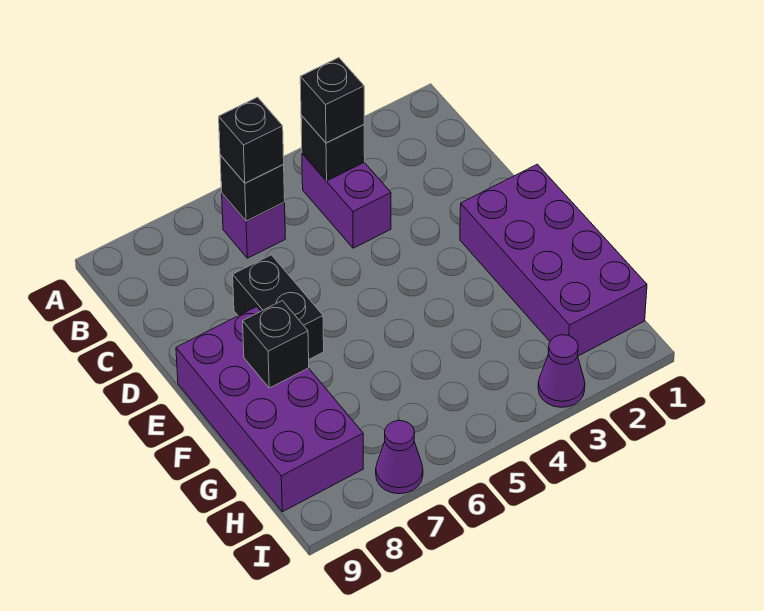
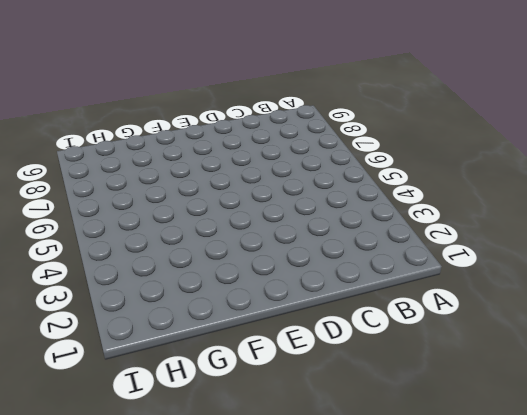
none -> purple brick B4:C4 level 1
none -> purple brick B6 level 1
none -> black brick D7:E7 level 1

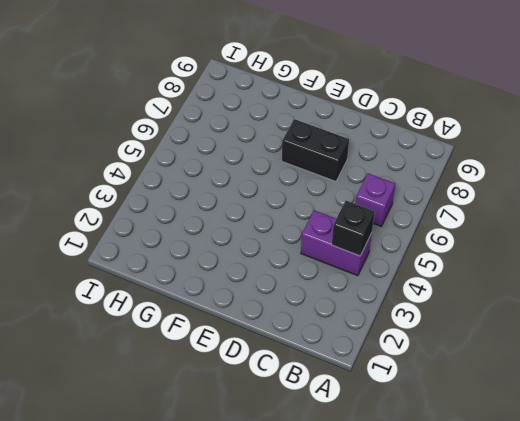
none -> purple brick E1:H2 level 1
none -> purple brick E8:H9 level 1
none -> purple cone I3 level 1

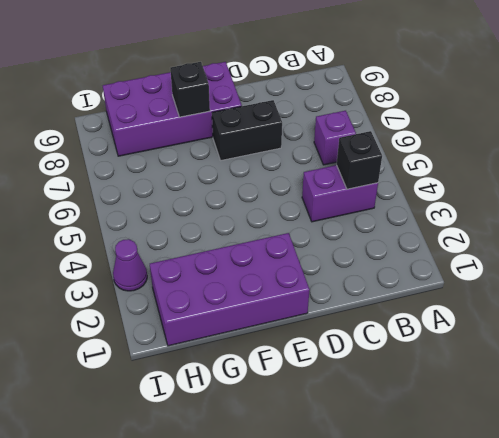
none -> purple cone I7 level 1
none -> black brick B6 level 2
none -> black brick B4 level 3

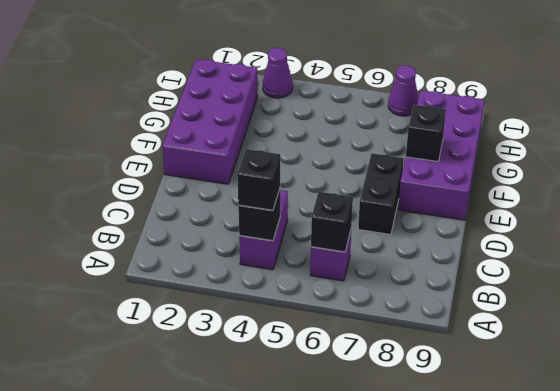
none -> black brick B6 level 3

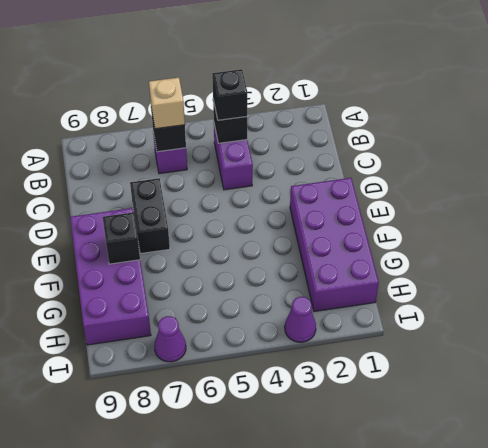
tan brick B6 level 3 -> black brick B6 level 3

